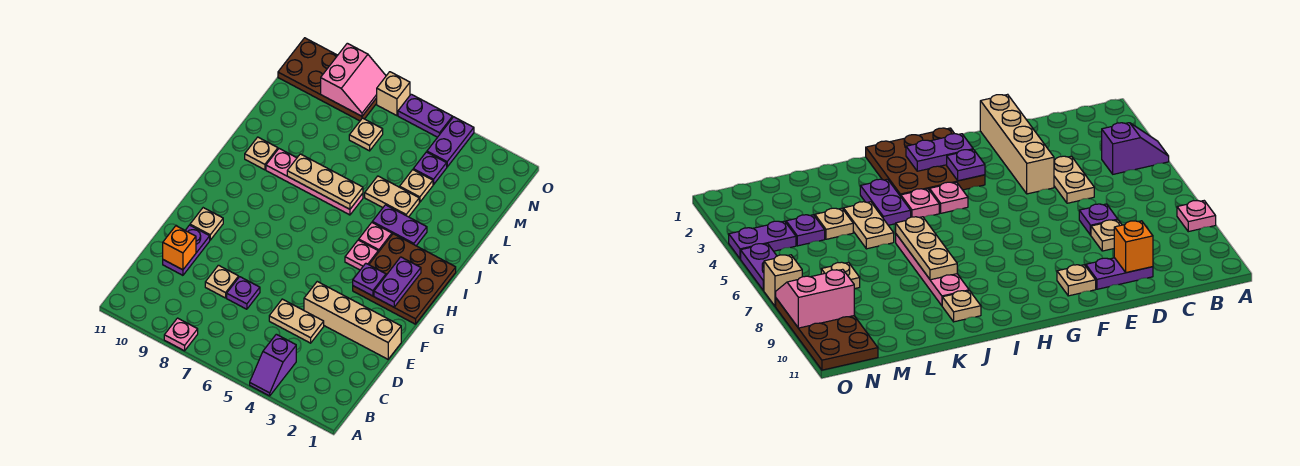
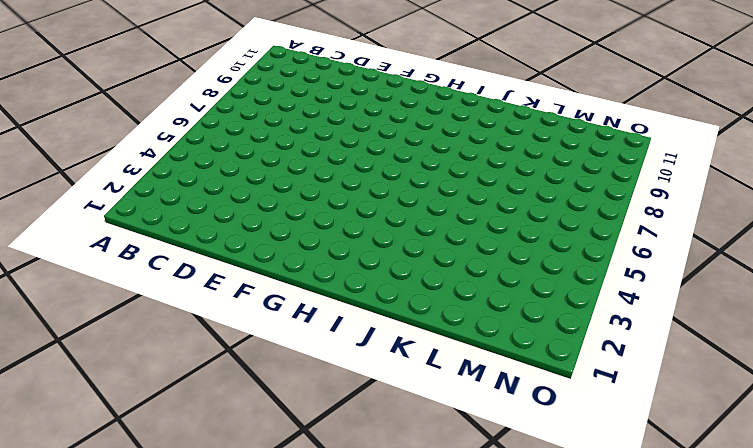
none -> purple slope A4:B4 level 1 top B
none -> pink plate A8 level 1
none -> tan plate D4:D5 level 1

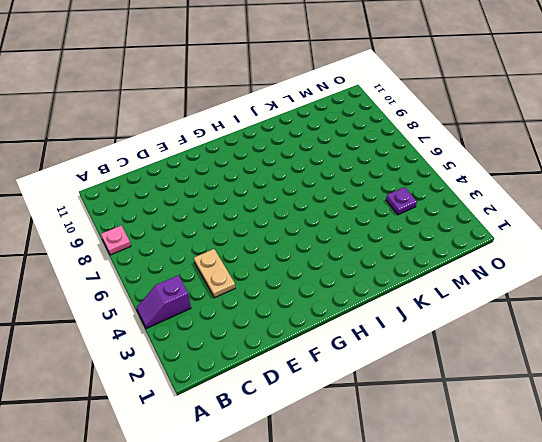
none -> purple plate D7 level 1
none -> tan plate D8 level 1
none -> purple plate D10:E10 level 1

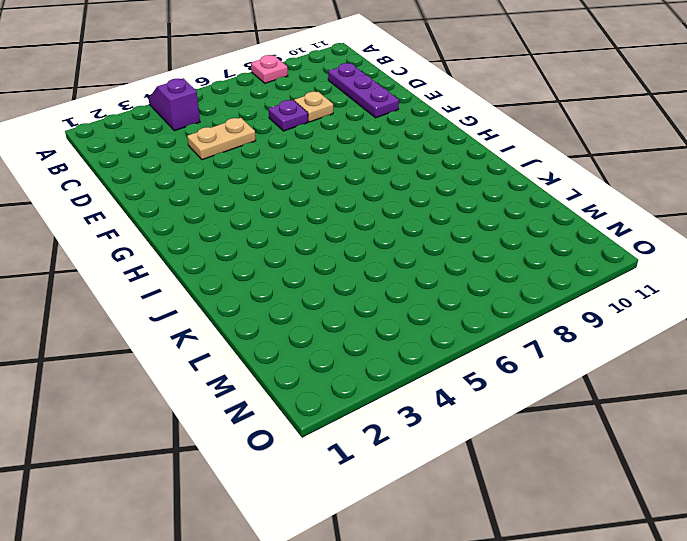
purple plate C10:E10 level 1 -> purple plate D10:E10 level 1
none -> tan brick E1:E4 level 1
none -> tan plate F10 level 1
none -> brown plate G1:I3 level 1

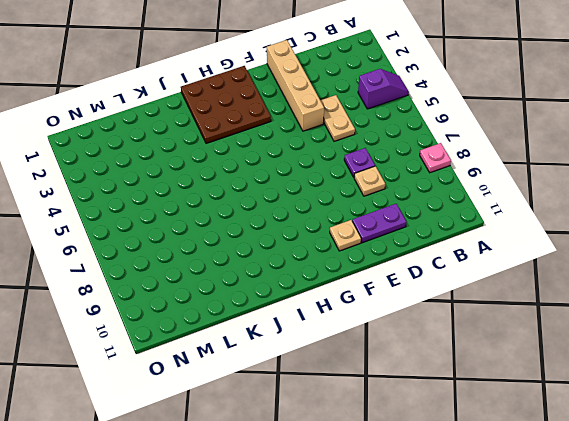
none -> pink plate H4 level 1
none -> pink plate I4 level 1
none -> purple plate J3:J4 level 1

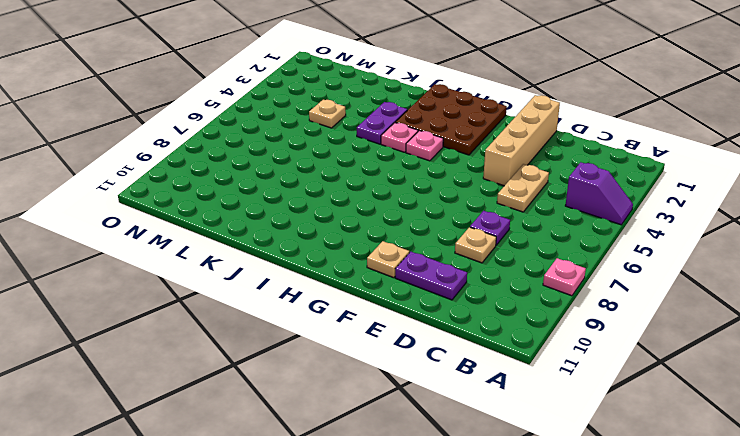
none -> pink plate J6:J9 level 1
none -> tan plate J10 level 1
none -> tan plate K4:K5 level 1

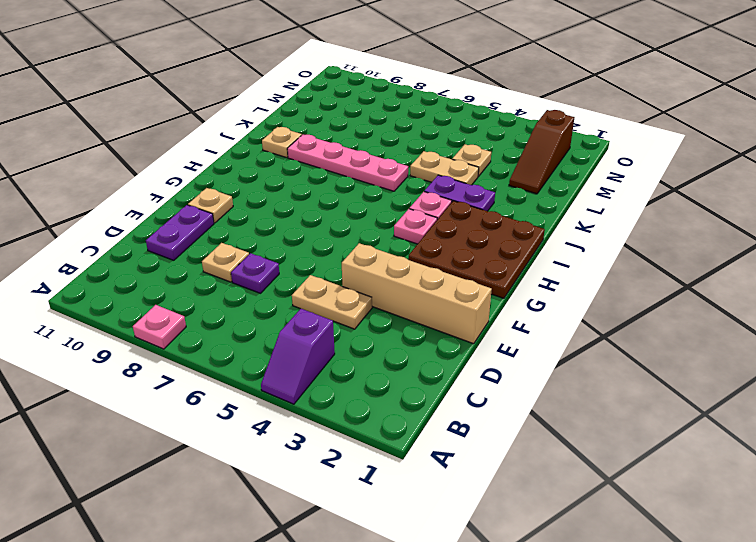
brown slope L2:N2 level 1 top N -> none
none -> purple plate M4 level 1
none -> tan plate M7 level 1
none -> purple plate N4:O4 level 1

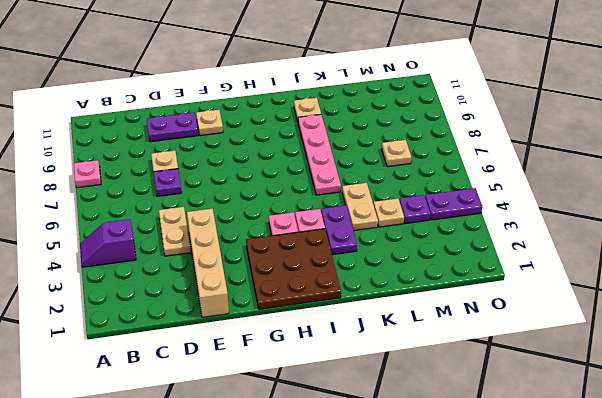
none -> brown plate N8:O11 level 1
none -> purple plate O5:O6 level 1
none -> tan brick O7 level 1

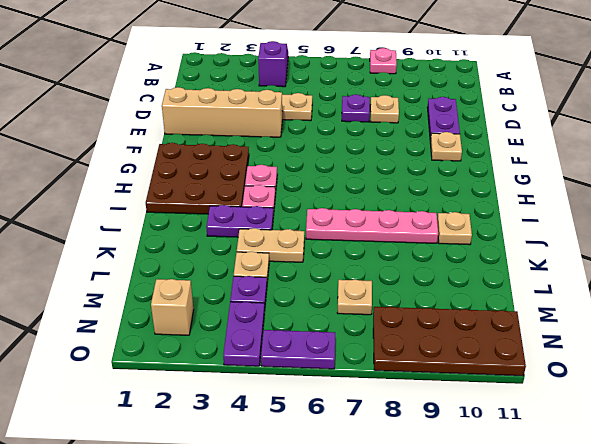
tan brick N2 level 1 -> tan brick O7 level 1
none -> orange brick D10 level 2
none -> purple plate G2:H2 level 2
none -> purple plate G3 level 2

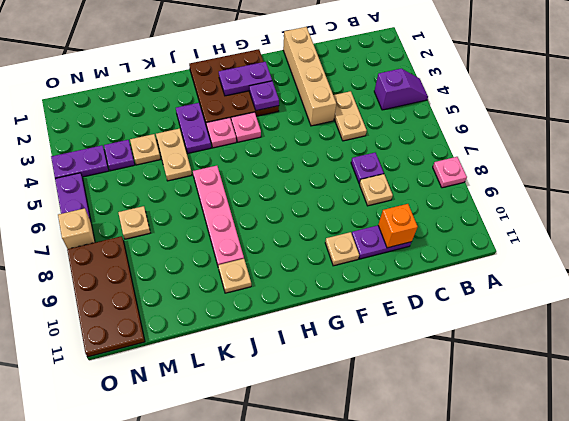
none -> tan plate J6:J8 level 2
none -> pink slope N8:O9 level 2 top 9

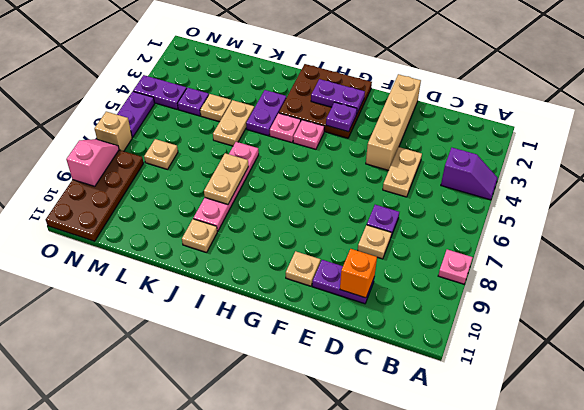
tan plate J7:J8 level 2 -> tan plate J6:J8 level 2
pink slope O8:O9 level 2 top 9 -> pink slope N8:O9 level 2 top 9

